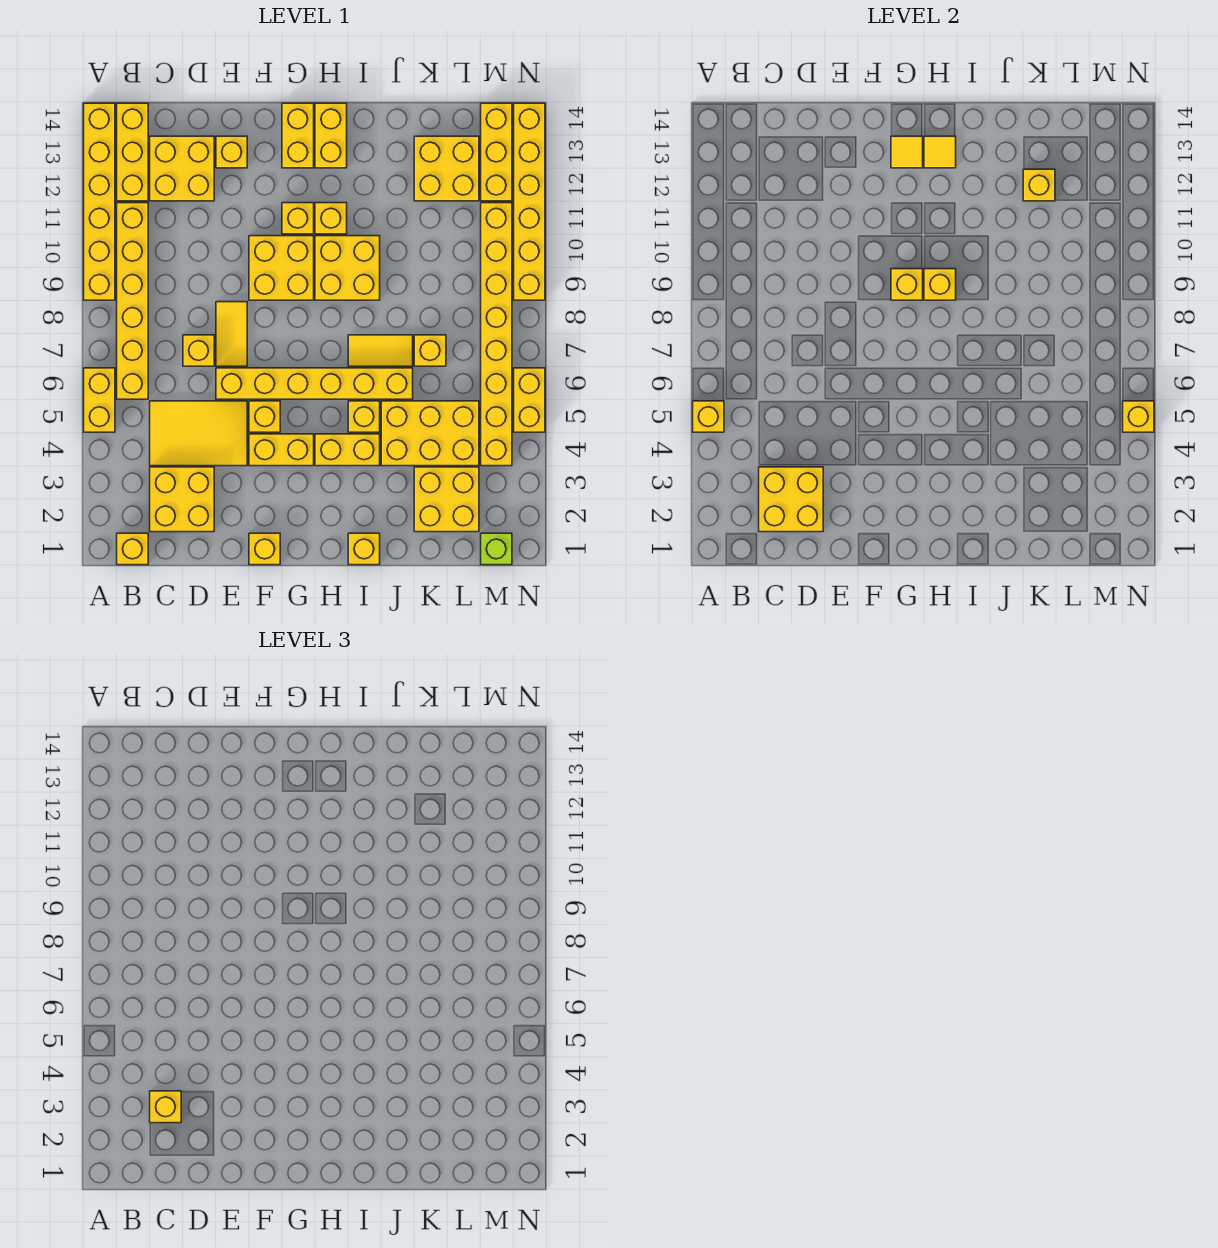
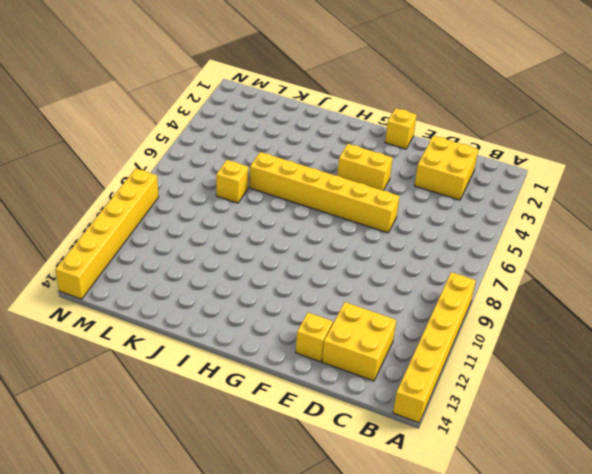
none -> yellow brick A5:A6 level 1
none -> yellow brick B1 level 1
none -> yellow brick B6:B11 level 1
none -> yellow brick B12:B14 level 1

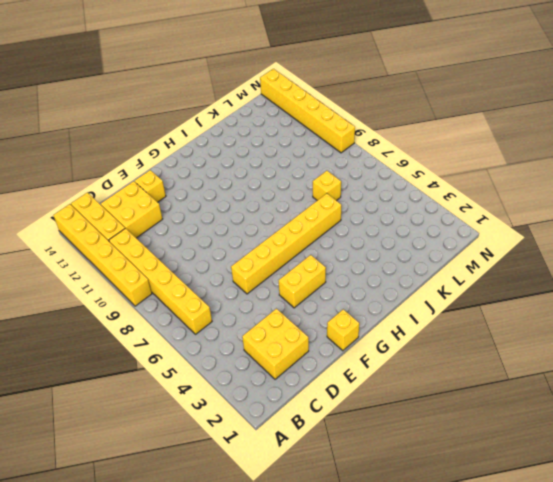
none -> yellow brick A5:A6 level 1
none -> yellow brick B1 level 1
none -> yellow tile C4:E5 level 1
none -> yellow brick D7 level 1

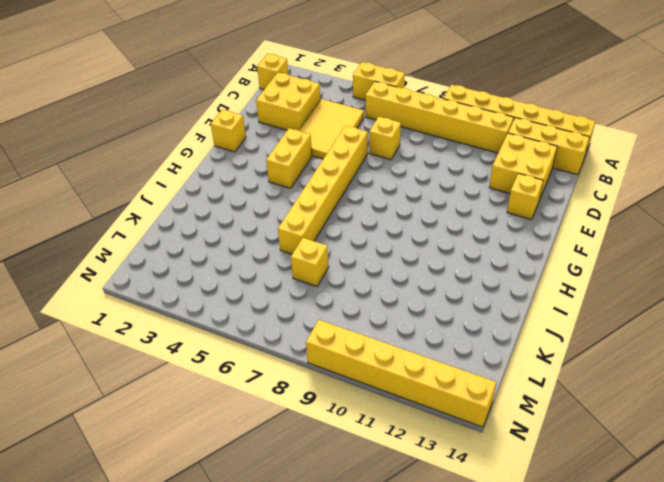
none -> yellow tile E7:E8 level 1
none -> yellow brick F5 level 1
none -> yellow brick F9:G10 level 1
none -> yellow brick G11 level 1

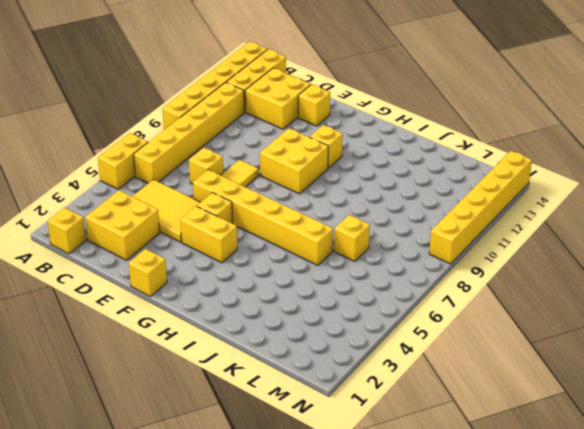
none -> yellow brick G13:G14 level 1
none -> yellow brick H4:I4 level 1
none -> yellow brick H9:I10 level 1
none -> yellow brick H11 level 1

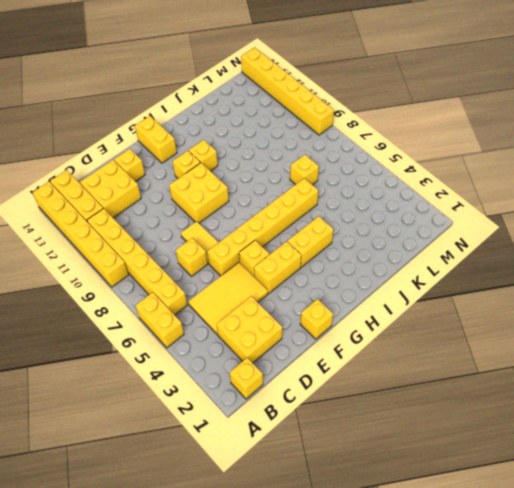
none -> yellow brick H9:I10 level 1
none -> yellow brick H13:H14 level 1
none -> yellow brick I1 level 1
none -> yellow brick I5 level 1

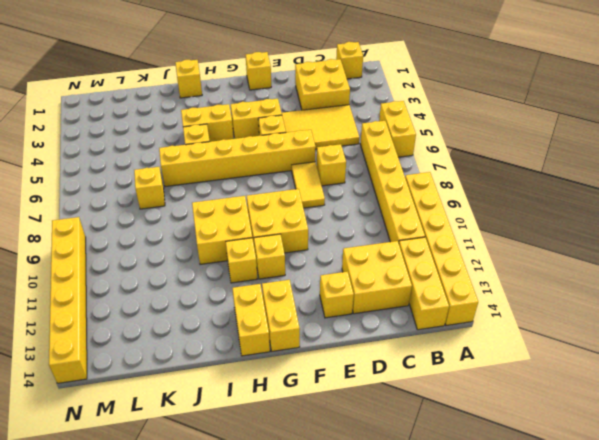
none -> yellow tile I7:J7 level 1
none -> yellow brick J4:L5 level 1
none -> yellow brick K2:L3 level 1
none -> yellow brick K12:L13 level 1

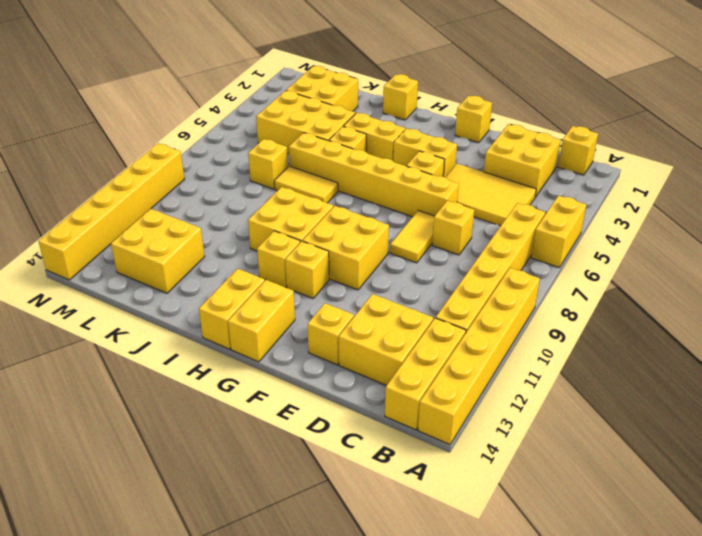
none -> lime brick M1 level 1
none -> yellow brick M4:M11 level 1
none -> yellow brick M12:M14 level 1
none -> yellow brick N5:N6 level 1

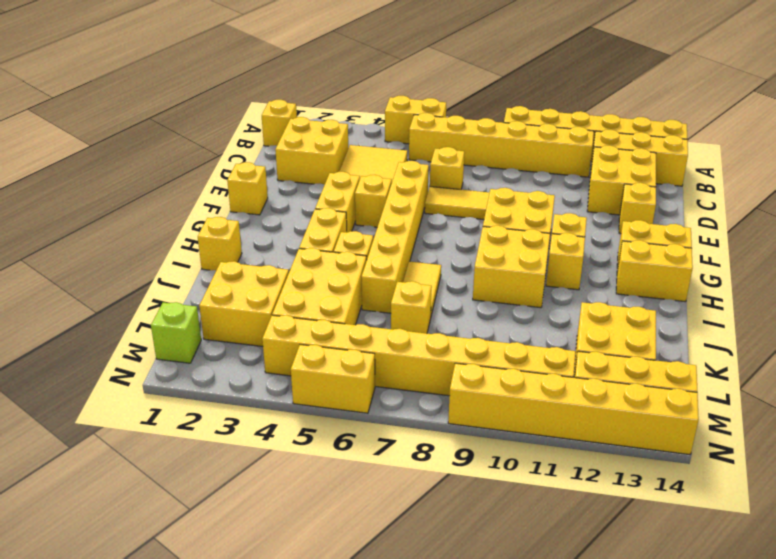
none -> yellow brick A5 level 2
none -> yellow brick C2:D3 level 2
none -> yellow brick G9 level 2
none -> yellow tile G13 level 2

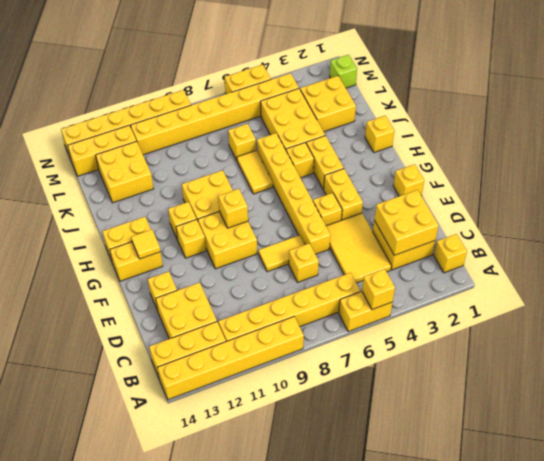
none -> yellow brick H9 level 2
none -> yellow tile H13 level 2
none -> yellow brick K12 level 2
none -> yellow brick N5 level 2

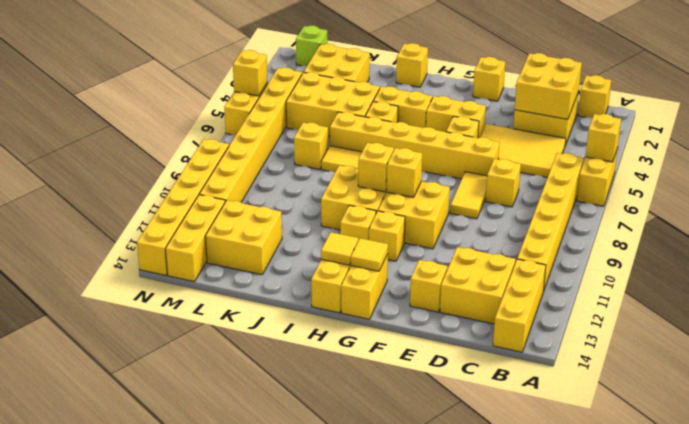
none -> yellow brick A9:A14 level 1
none -> yellow brick K12 level 2
none -> yellow brick C3 level 3

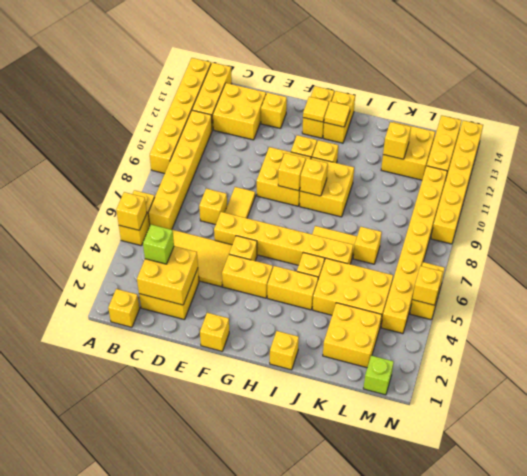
lime brick C3 level 3 -> yellow brick C3 level 3

